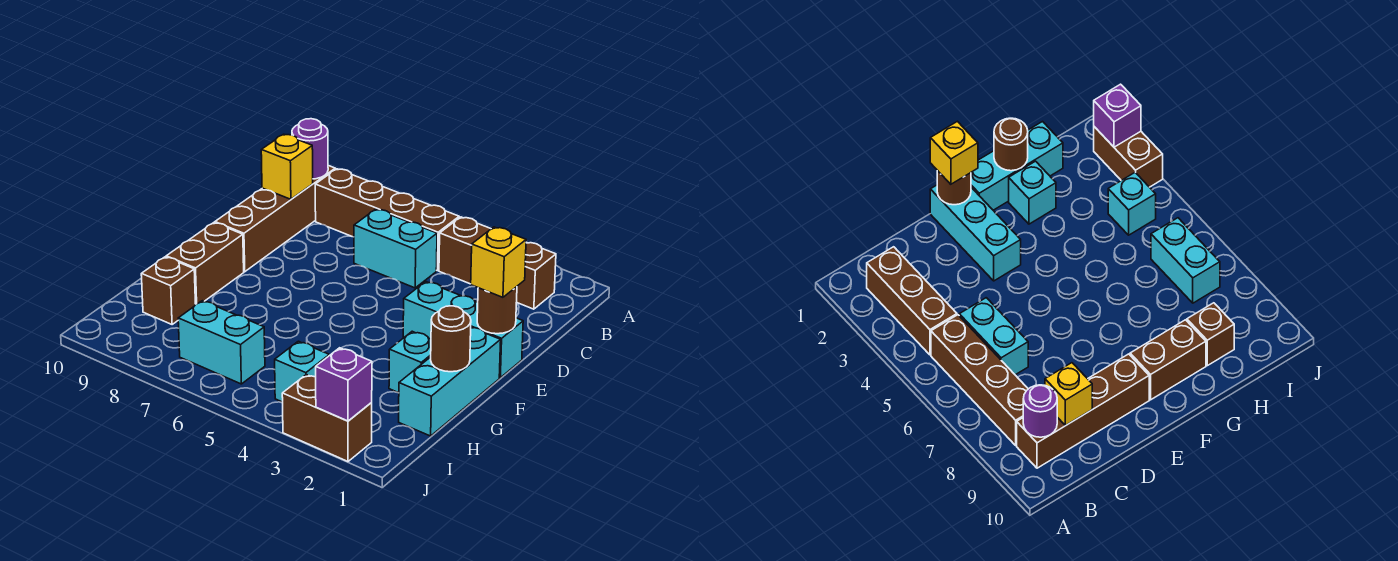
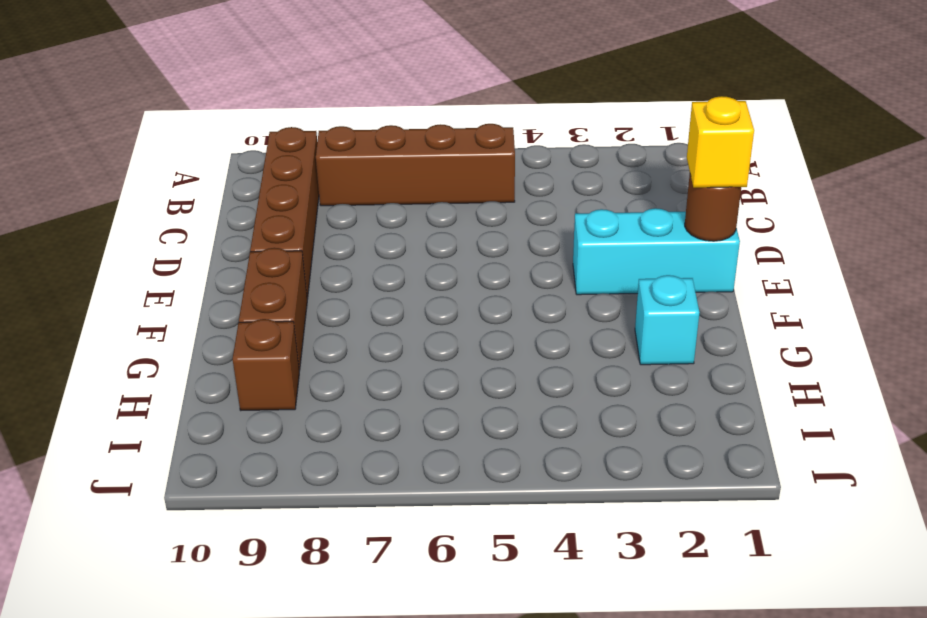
none -> brown brick B2:B4 level 1
none -> cyan brick C5:C6 level 1
none -> cyan brick F1:H1 level 1

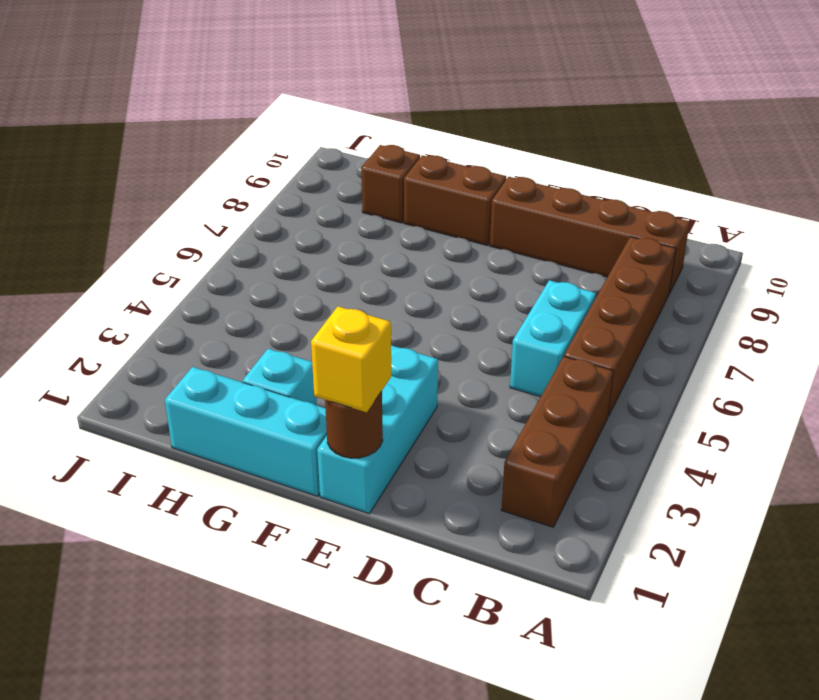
none -> cyan brick I4 level 1
none -> cyan brick I6:I7 level 1
none -> brown brick J2:J3 level 1

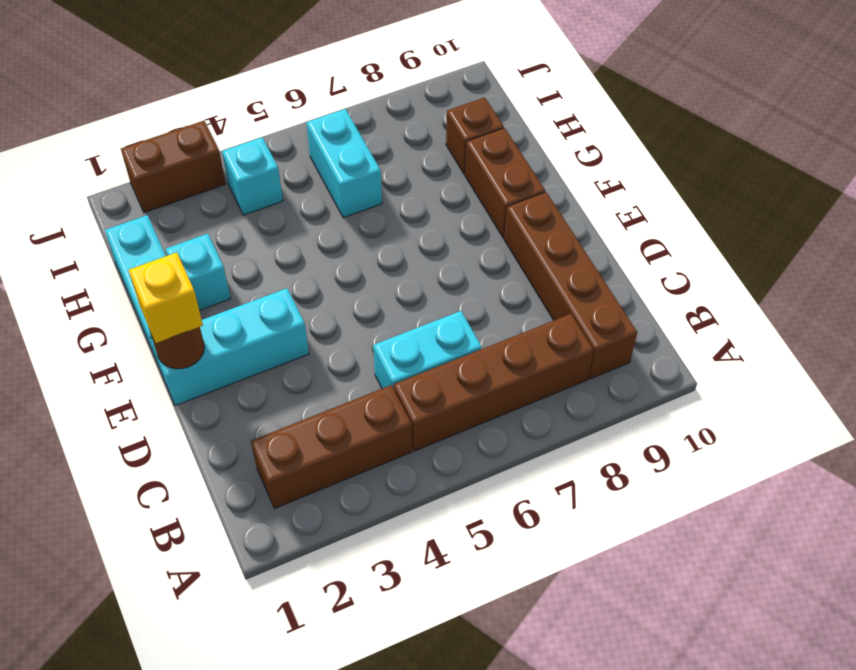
cyan brick H6:I6 level 1 -> cyan brick I6:I7 level 1
none -> purple round brick B9 level 2
none -> yellow brick C9 level 2
none -> brown round brick G1 level 2

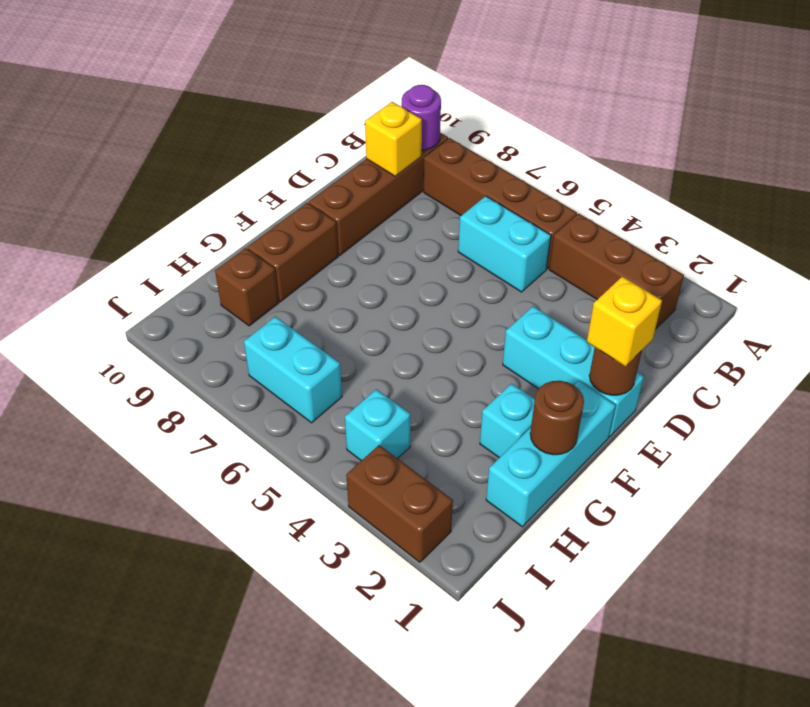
none -> purple brick J2 level 2

